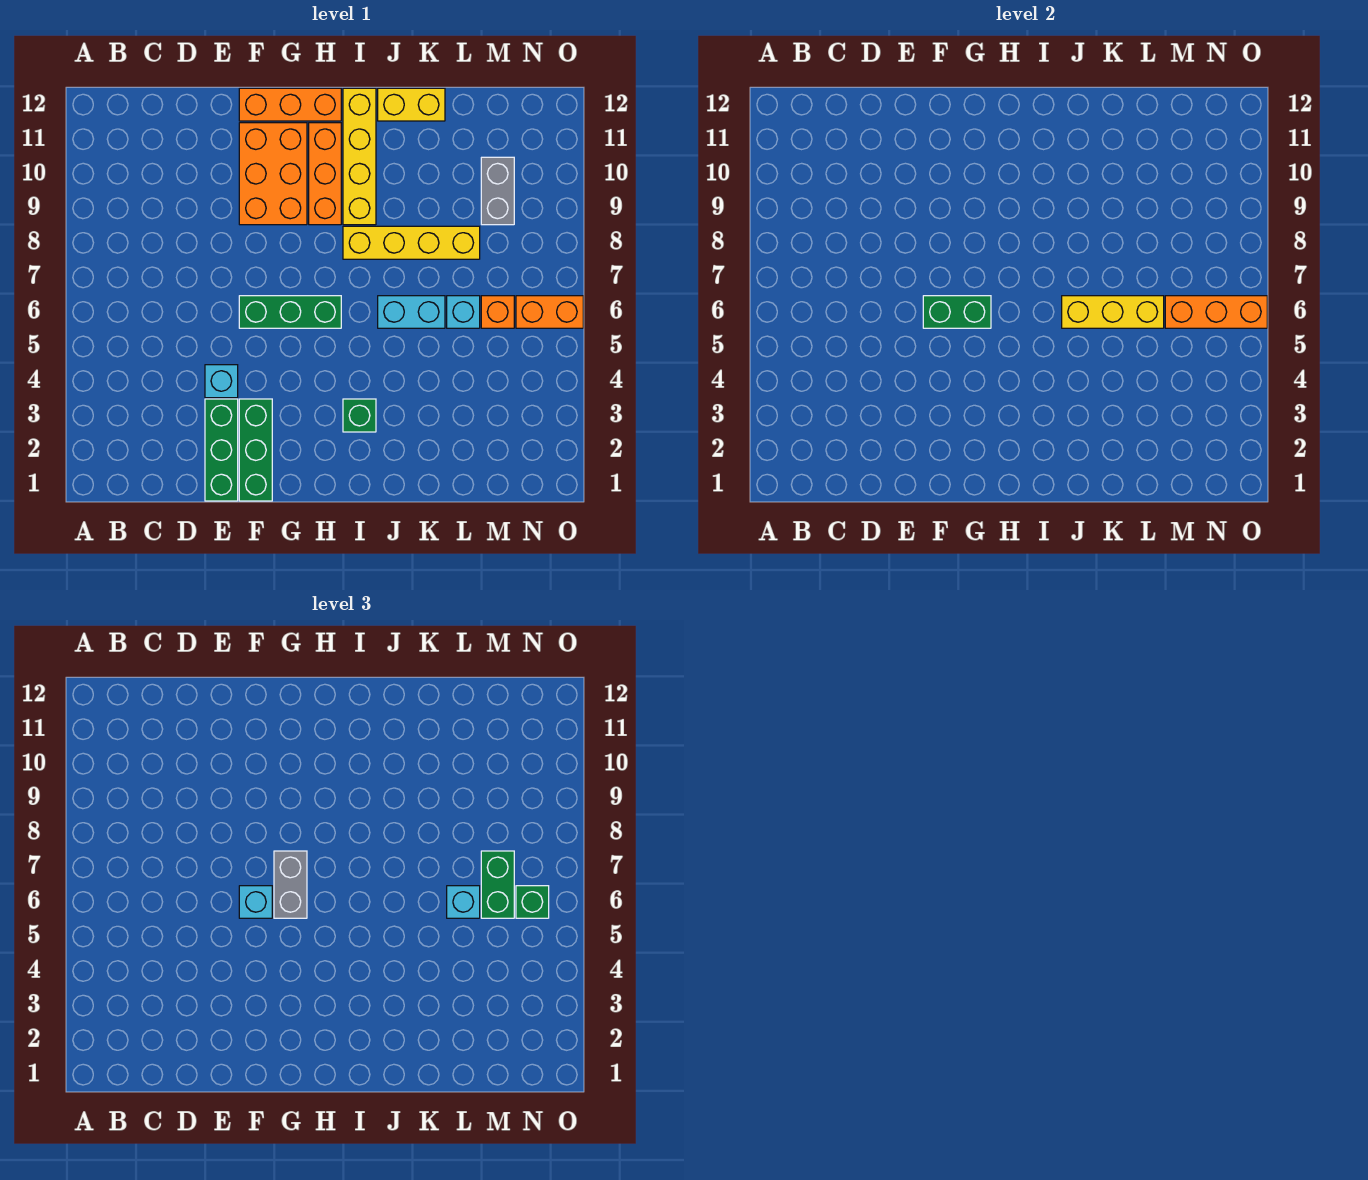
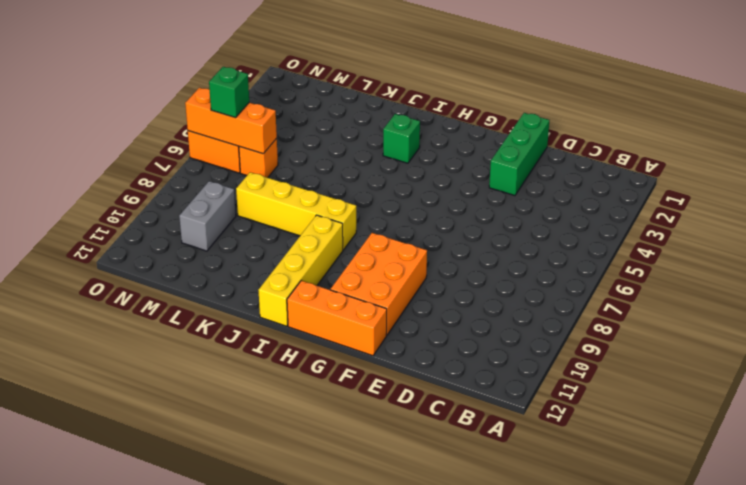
none -> cyan brick E4 level 1
none -> green brick F1:F3 level 1
none -> green brick F6:H6 level 1

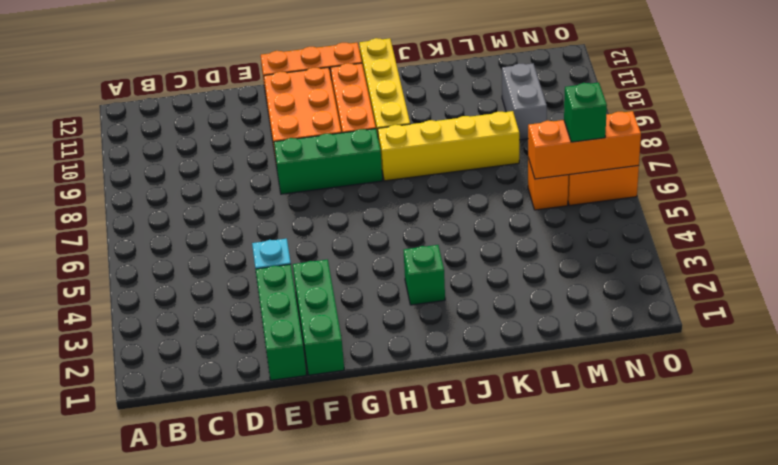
green brick F8:H8 level 1 -> green brick F6:H6 level 1
none -> cyan brick J6:K6 level 1
none -> yellow brick J12:K12 level 1
none -> cyan brick L6 level 1

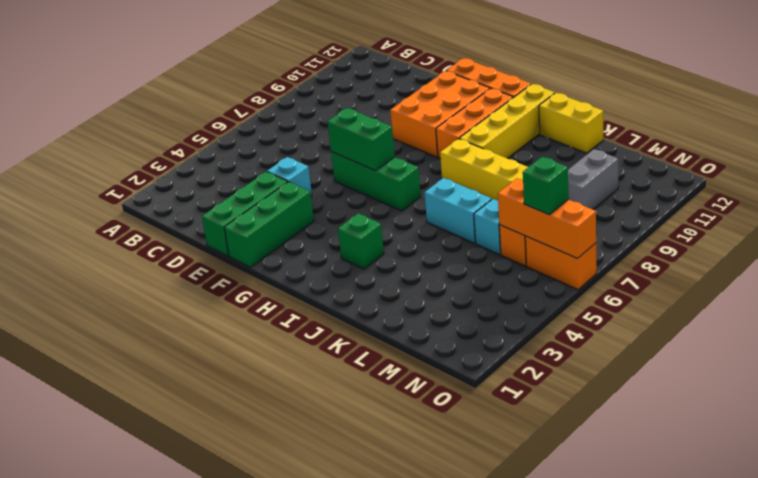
none -> yellow brick J6:L6 level 2
none -> cyan brick F6 level 3
none -> grey brick G6:G7 level 3

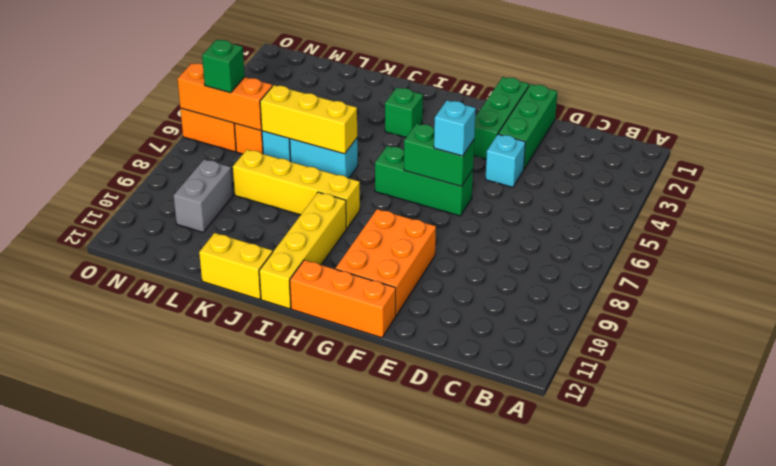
none -> orange brick H9:H11 level 1
none -> grey brick G6:G7 level 3
none -> cyan brick L6 level 3

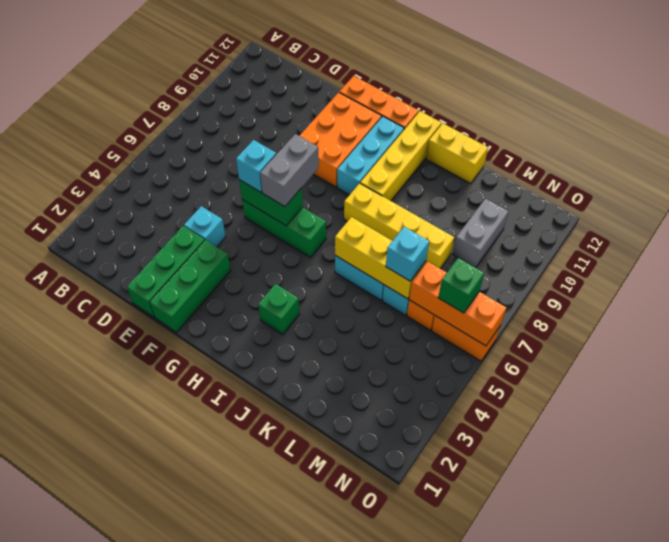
cyan brick H9:H11 level 1 -> orange brick H9:H11 level 1
none -> green brick M6:M7 level 3

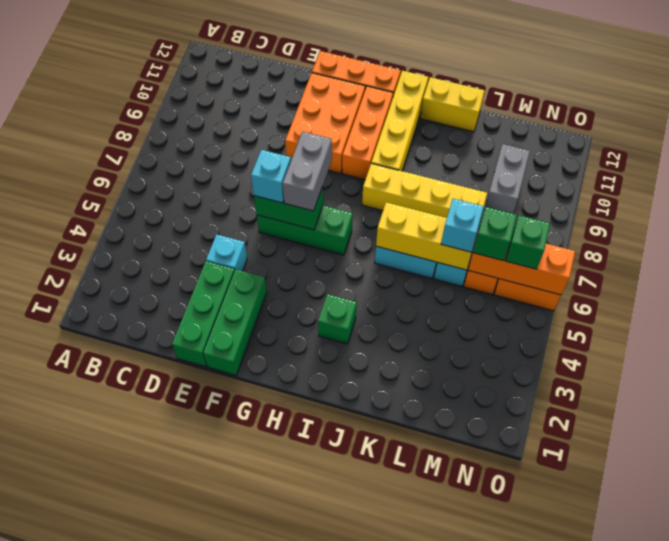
green brick M6 level 3 -> green brick M6:M7 level 3

